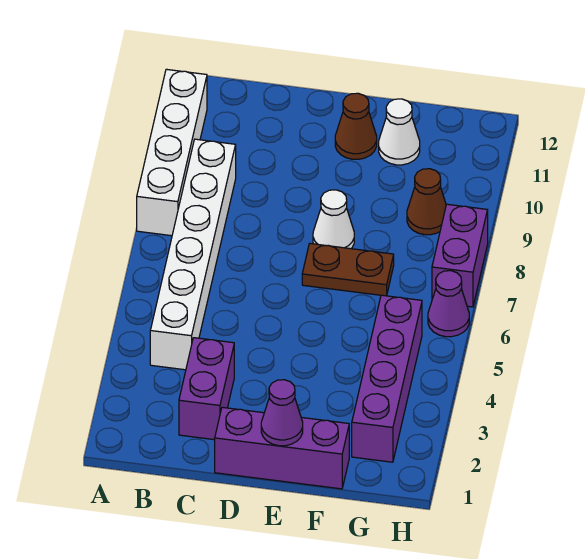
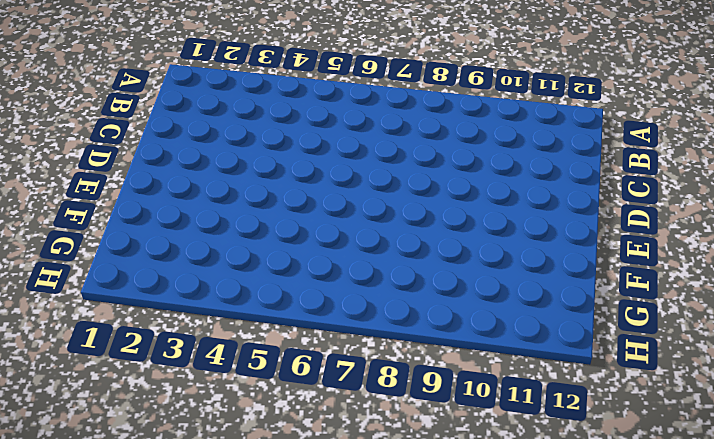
none -> white brick A8:A11 level 1
none -> white brick B4:B9 level 1
none -> purple brick C2:C3 level 1

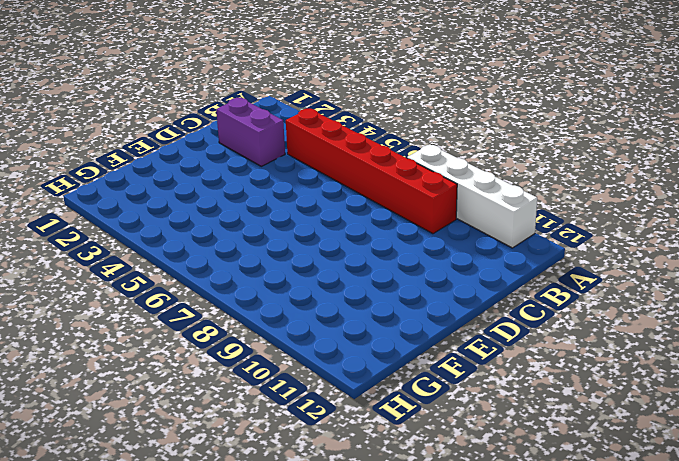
red brick B4:B9 level 1 -> white brick B4:B9 level 1
none -> purple brick D1:F1 level 1
none -> brown plate E7:F7 level 1
none -> white cone E8 level 1

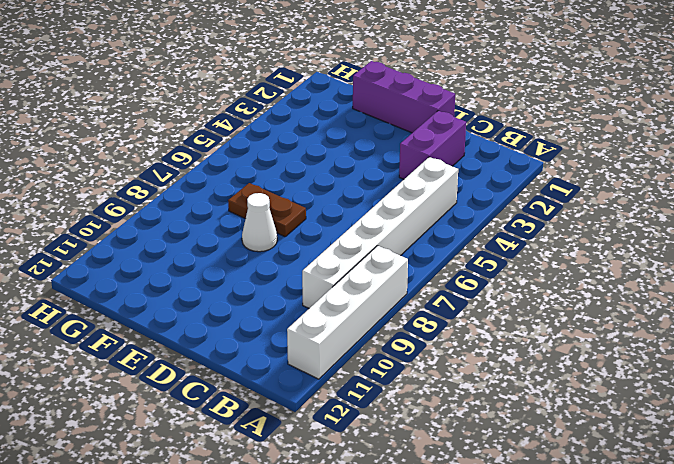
none -> brown cone E11 level 1
none -> white cone F11 level 1
none -> purple brick G2:G5 level 1

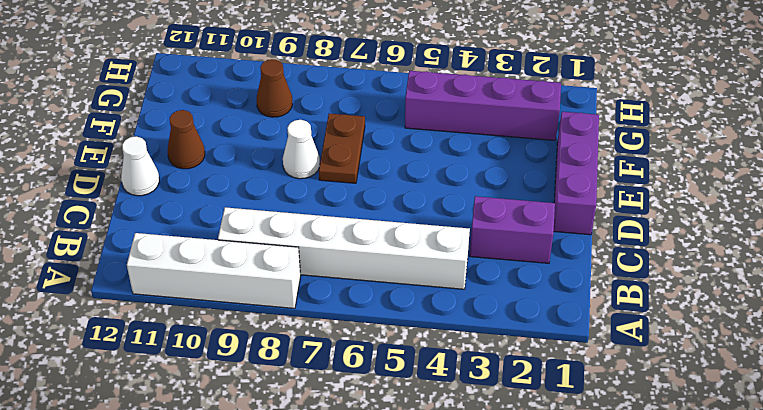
white cone D12 level 1 -> white cone F11 level 1
none -> purple cone H6 level 1
none -> purple brick H7:H8 level 1
none -> purple cone E1 level 2

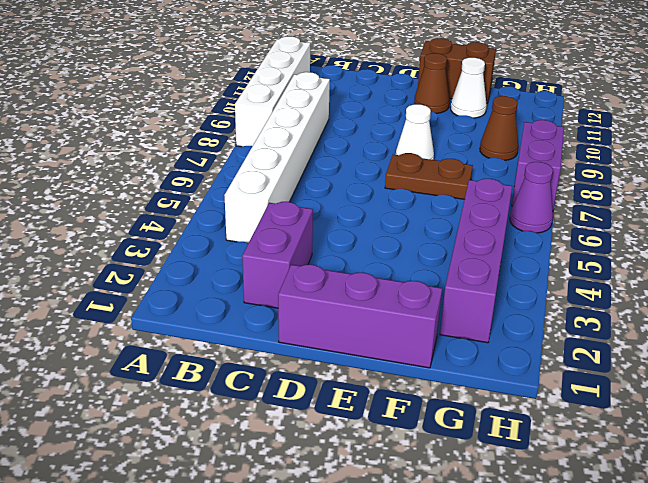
brown brick E12:F12 level 1 -> none
none -> purple cone E1 level 2

